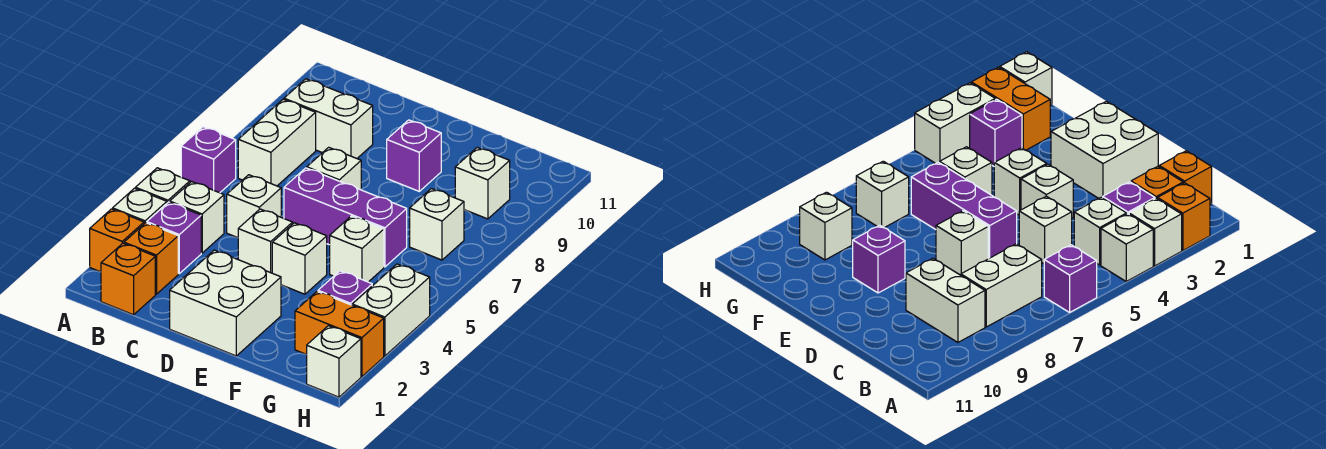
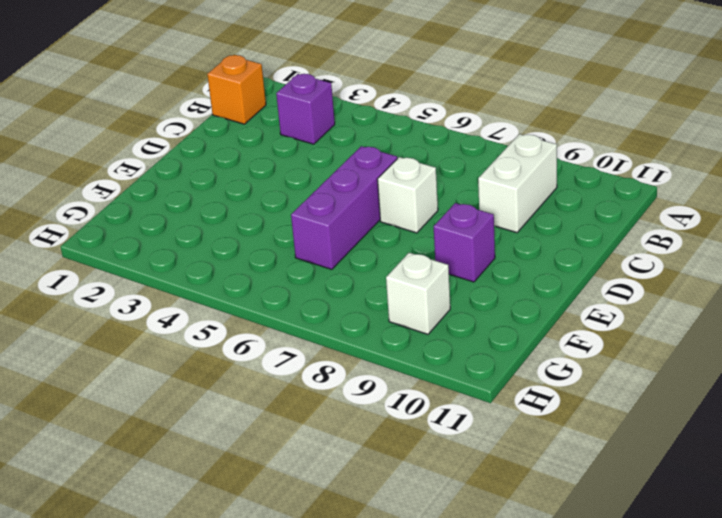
none -> orange brick A2 level 1
none -> white brick A3 level 1
none -> white brick A4 level 1

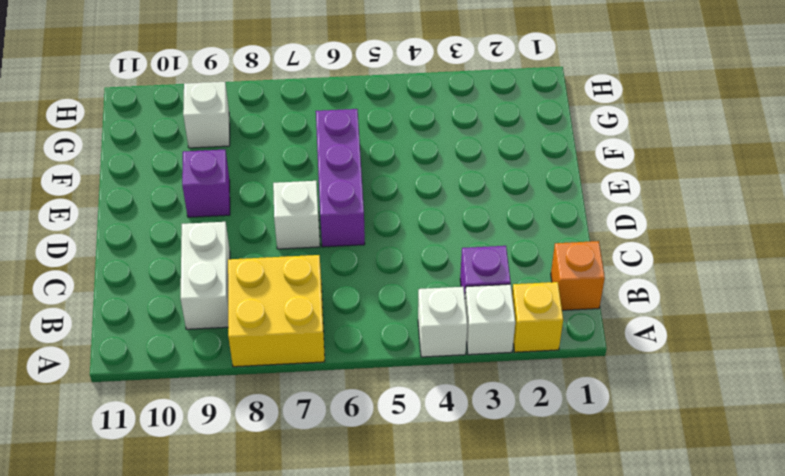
yellow brick A2 level 1 -> orange brick A2 level 1
yellow brick A7:B8 level 1 -> white brick B7:B8 level 1
none -> purple brick A6 level 1
none -> orange brick B2 level 1
none -> white brick B4 level 1

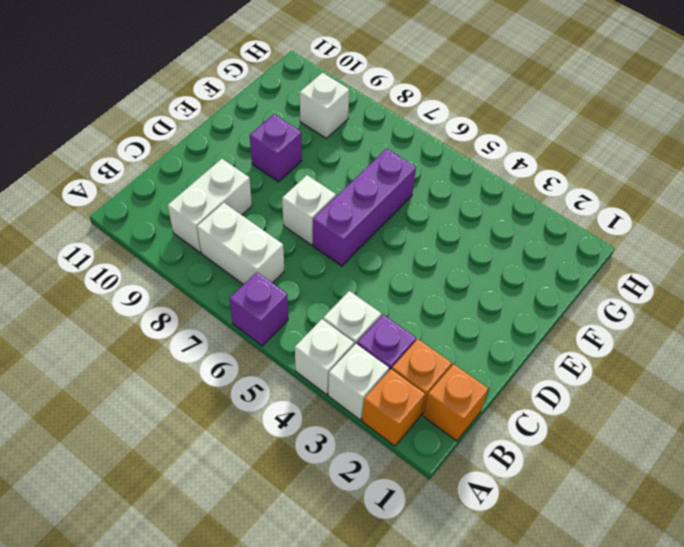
none -> white brick C5 level 1
none -> white brick D1:E2 level 1
none -> white brick D4 level 1

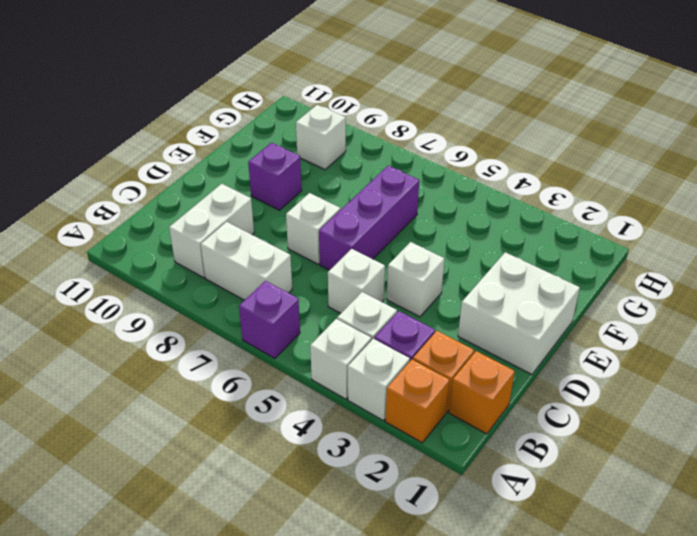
none -> white brick E4 level 1
none -> white brick F5 level 1
none -> orange brick G2:H2 level 1

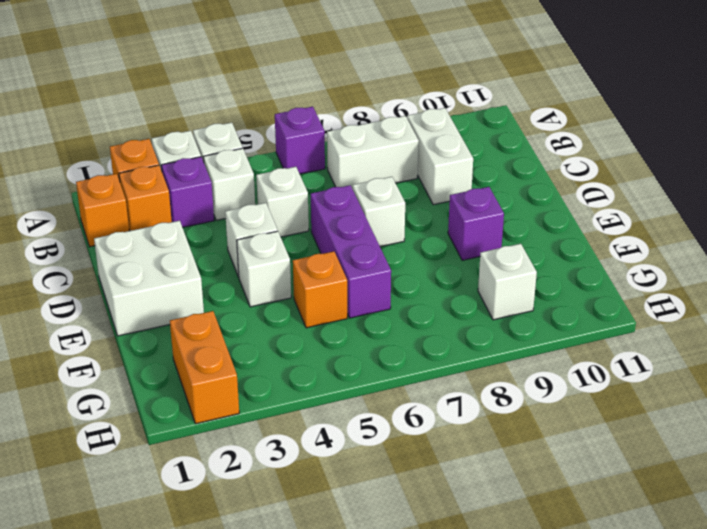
orange brick F5 level 1 -> white brick F5 level 1
none -> purple brick G3 level 1
none -> white brick G7 level 1
none -> white brick H1 level 1

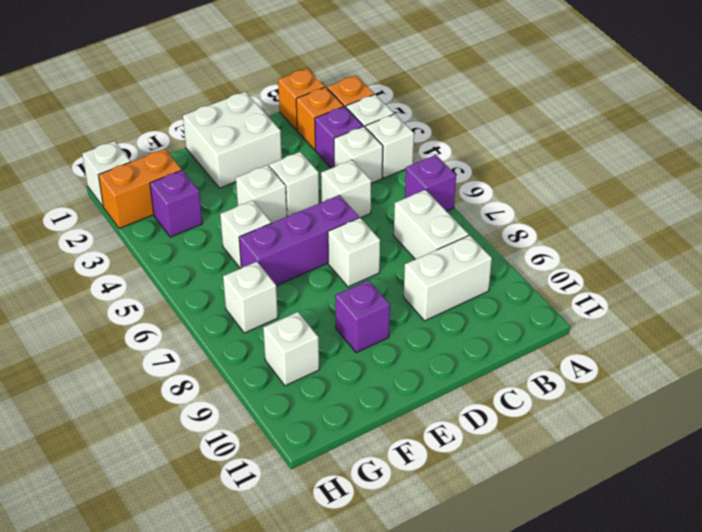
none -> white brick H3:H4 level 1

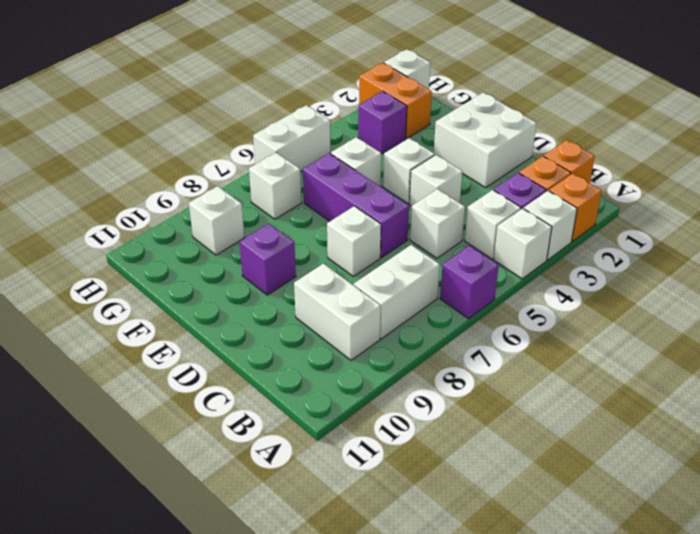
white brick H5:H6 level 1 -> white brick H3:H4 level 1

